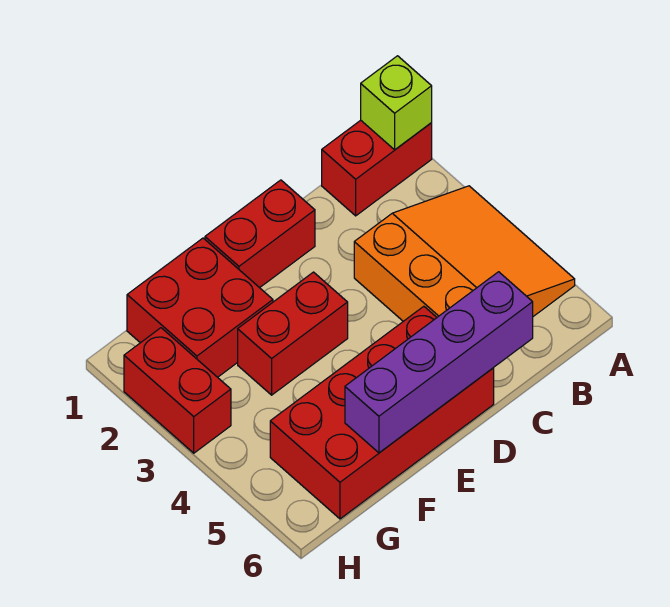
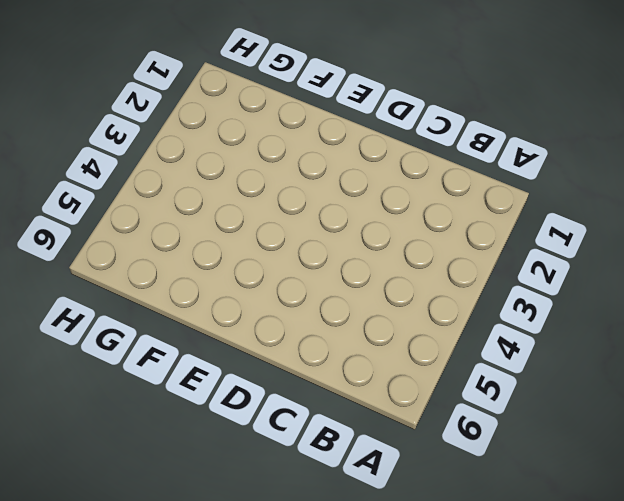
none -> red brick A1:B1 level 1
none -> orange slope A3:C5 level 1 top C

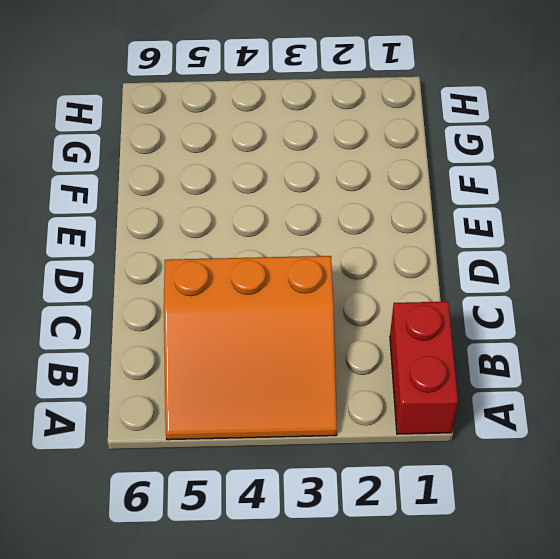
none -> red brick D1:E1 level 1
none -> red brick D5:G6 level 1

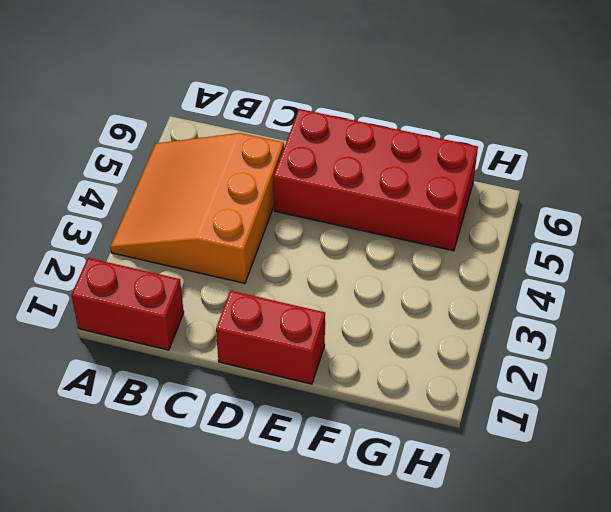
none -> red brick E3:F3 level 1
none -> red brick F1:G2 level 1

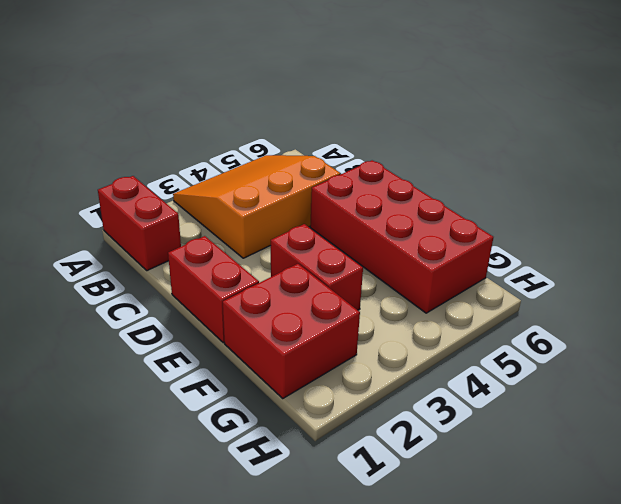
none -> red brick H2:H3 level 1
none -> lime brick A1 level 2

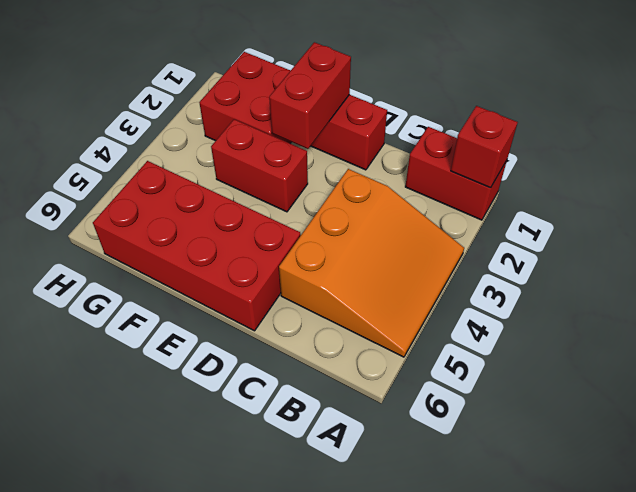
red brick A1 level 2 -> lime brick A1 level 2
red brick E1:E2 level 2 -> red brick H2:H3 level 1
none -> purple brick C6:F6 level 2

